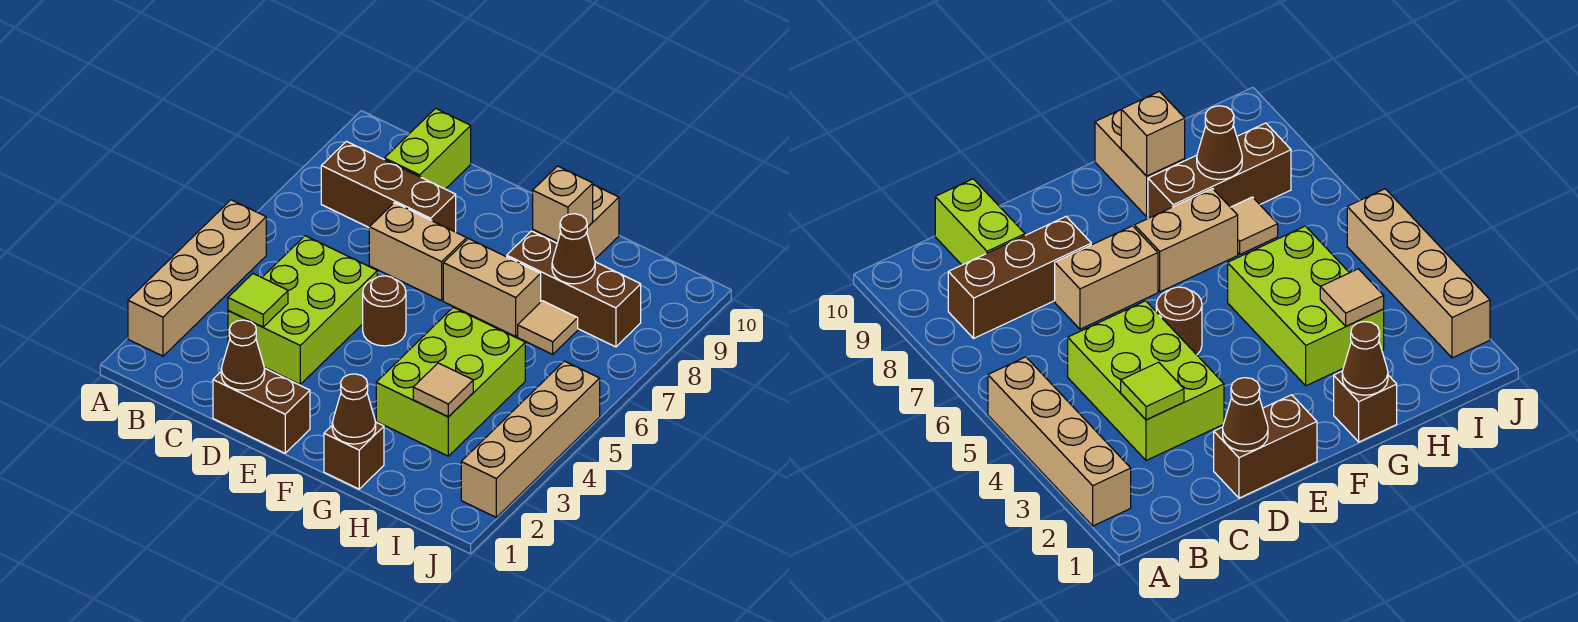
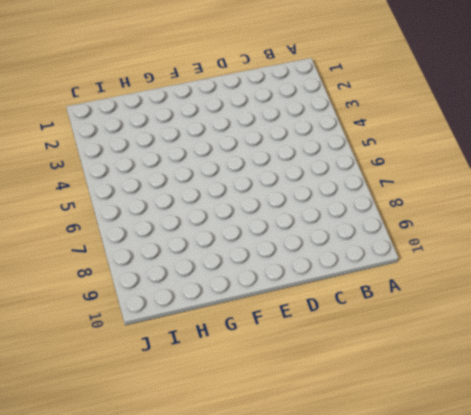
none -> tan brick A2:A5 level 1
none -> brown brick B8:D8 level 1
none -> lime brick C3:D5 level 1

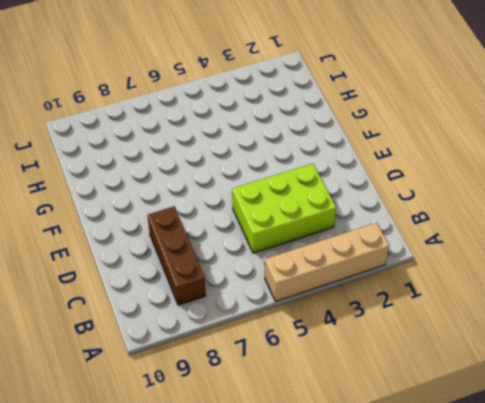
none -> lime brick C9:C10 level 1
none -> brown brick D1:E1 level 1
none -> tan brick D7:E7 level 1

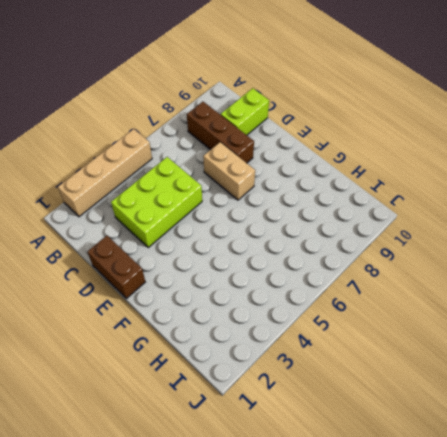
none -> brown round brick E5 level 1
none -> tan brick F7:G7 level 1
none -> brown brick G1 level 1

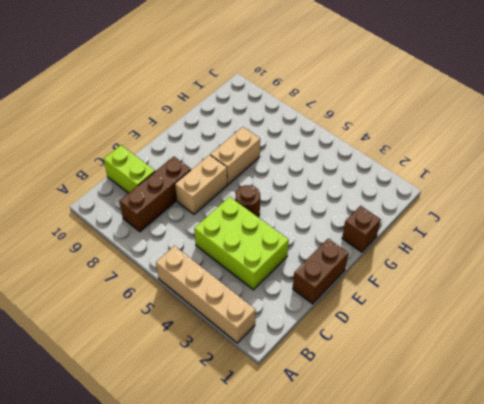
none -> lime brick G3:H5 level 1
none -> brown brick G8:I8 level 1
none -> tan brick G9:G10 level 1

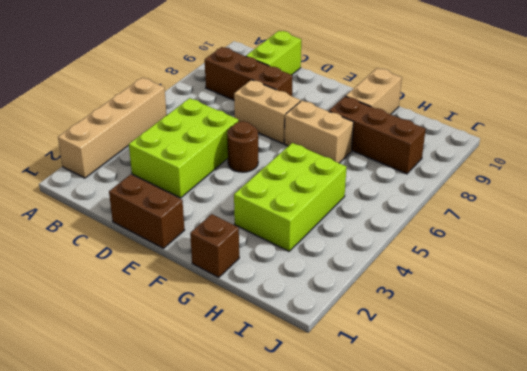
none -> tan tile H7 level 1
none -> tan brick J2:J5 level 1
none -> lime tile C3 level 2

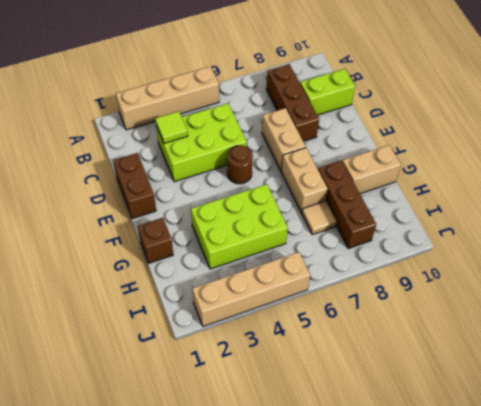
none -> brown cone D1 level 2
none -> brown cone G1 level 2
none -> tan brick G9 level 2

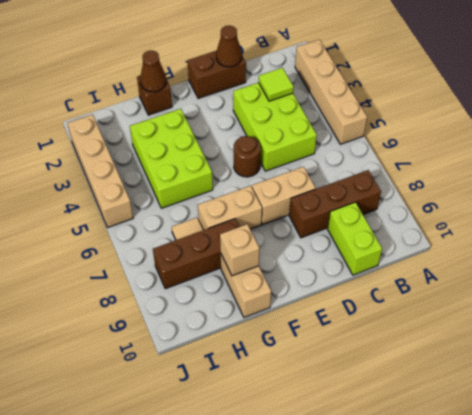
none -> tan tile H3 level 2
none -> brown cone H8 level 2

